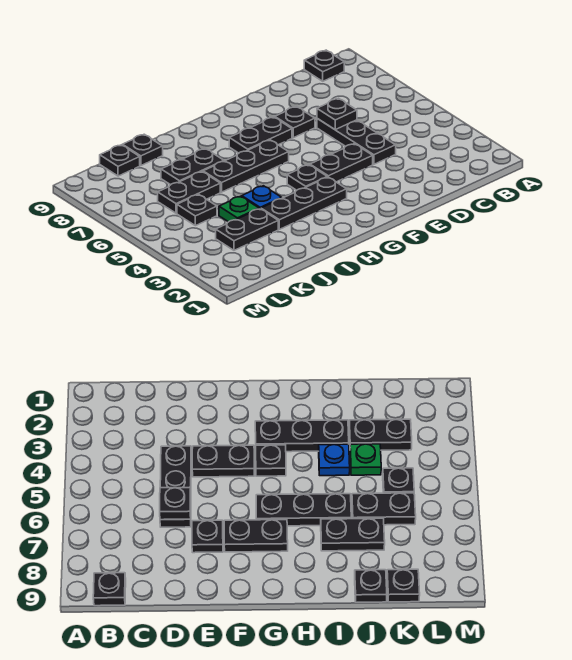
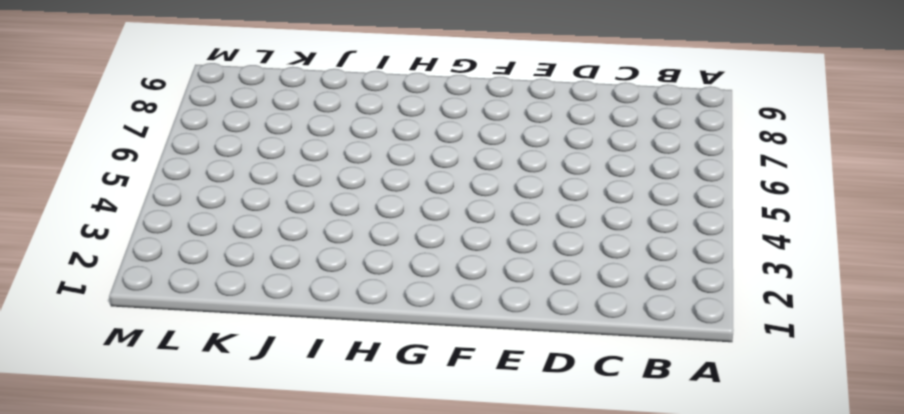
none -> black plate B9 level 1
none -> black plate D4:D6 level 1
none -> black plate E4:F4 level 1

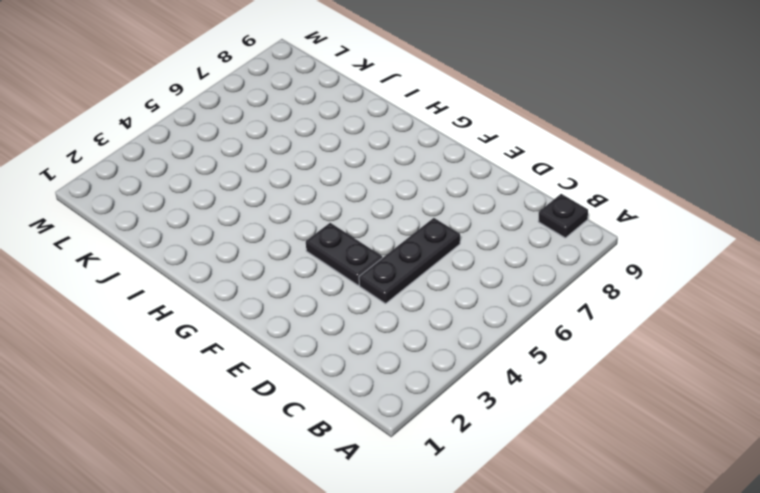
none -> black plate E7 level 1
none -> black plate F7:G7 level 1
none -> black plate G3:I3 level 1

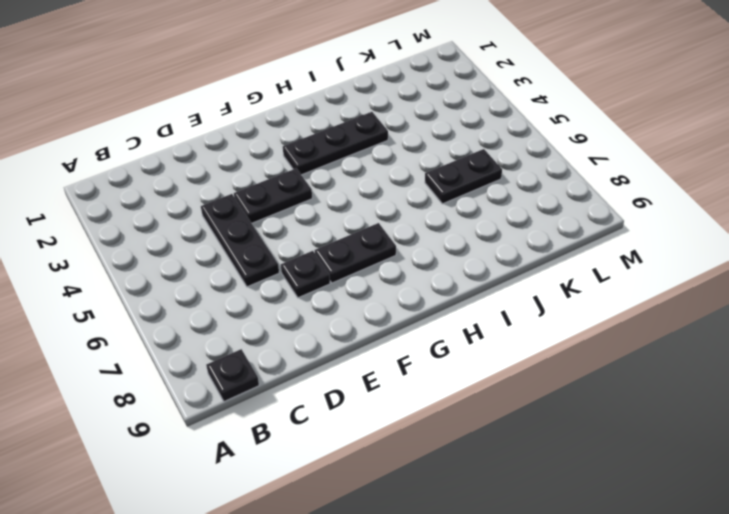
none -> black plate G4 level 1
none -> black plate G6:I6 level 1
none -> blue plate I4 level 1

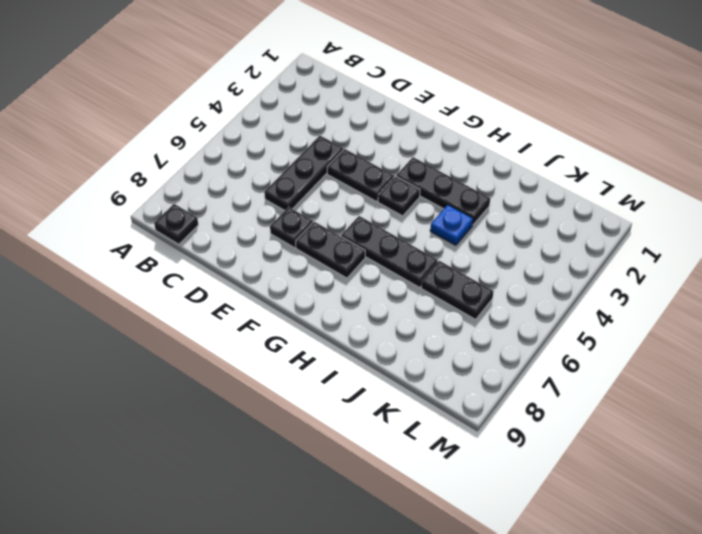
none -> black plate I7:J7 level 1
none -> black plate J3:K3 level 1
none -> green plate J4 level 1

